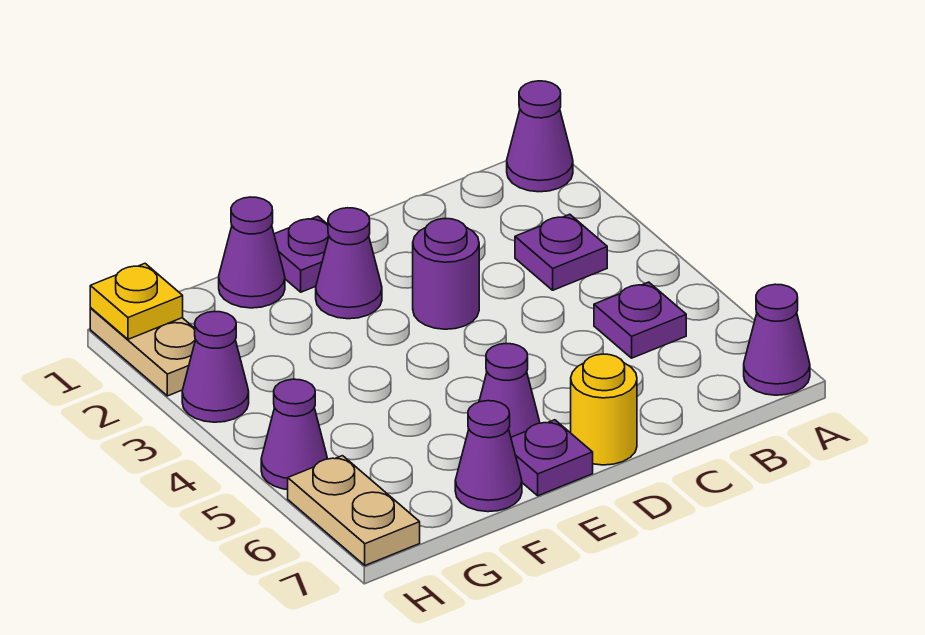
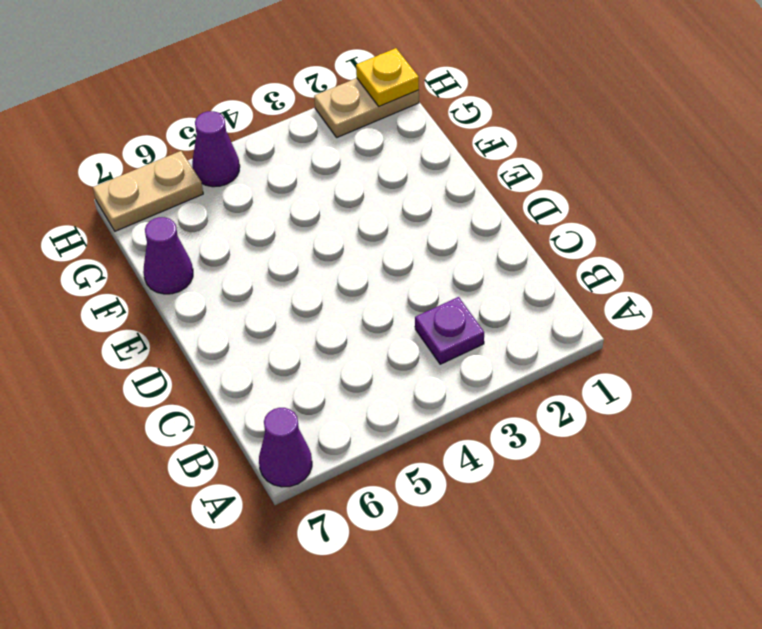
none -> purple cone A1 level 1
none -> purple plate B5 level 1
none -> purple round brick D3 level 1

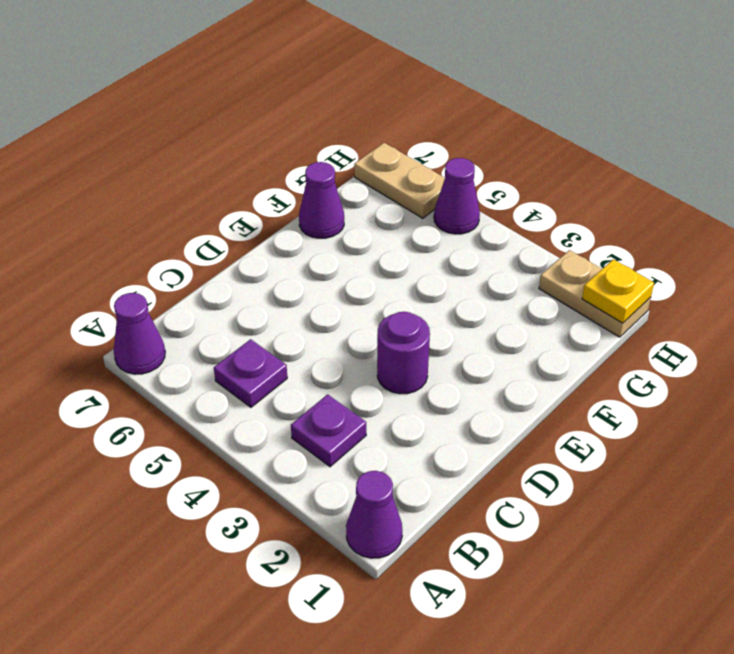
none -> yellow round brick D7 level 1
none -> purple plate E1 level 1
none -> purple cone E2 level 1

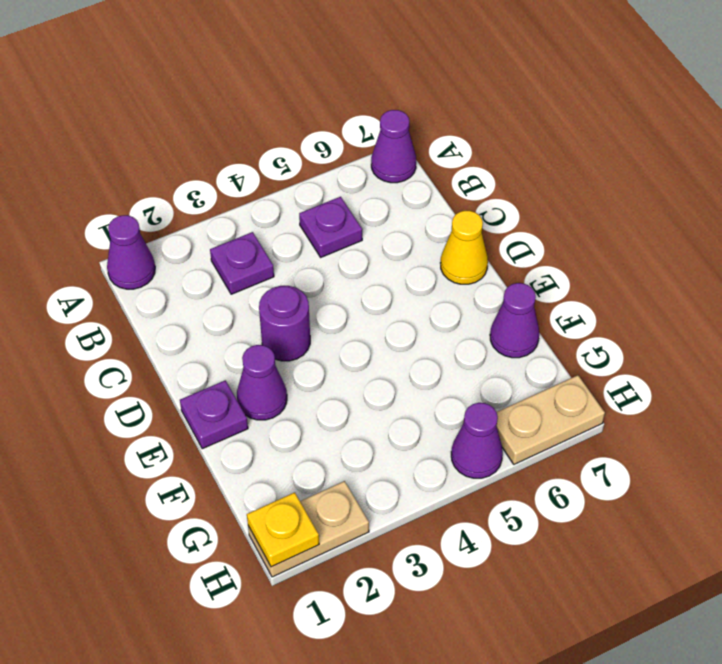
yellow cone D7 level 1 -> yellow round brick D7 level 1
none -> purple cone E6 level 1
none -> purple plate E7 level 1
none -> purple cone F1 level 1

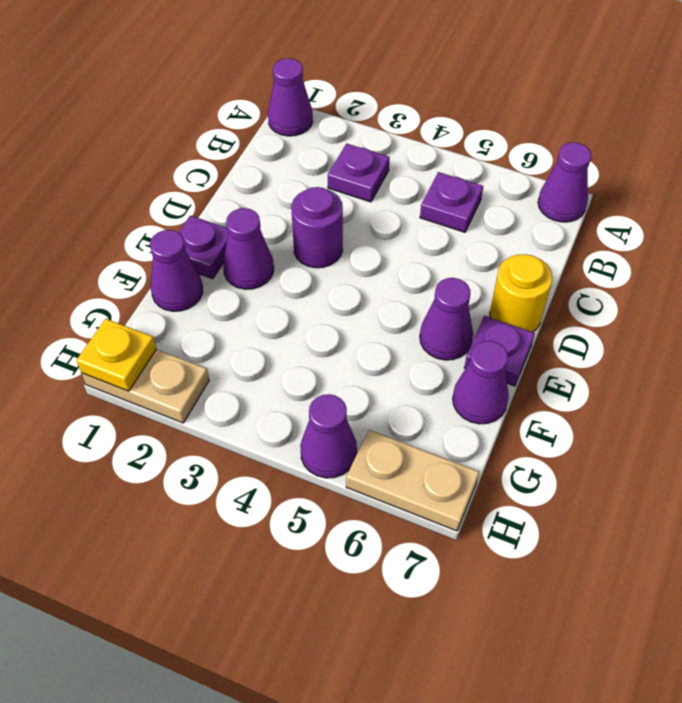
none -> purple cone H3 level 1

